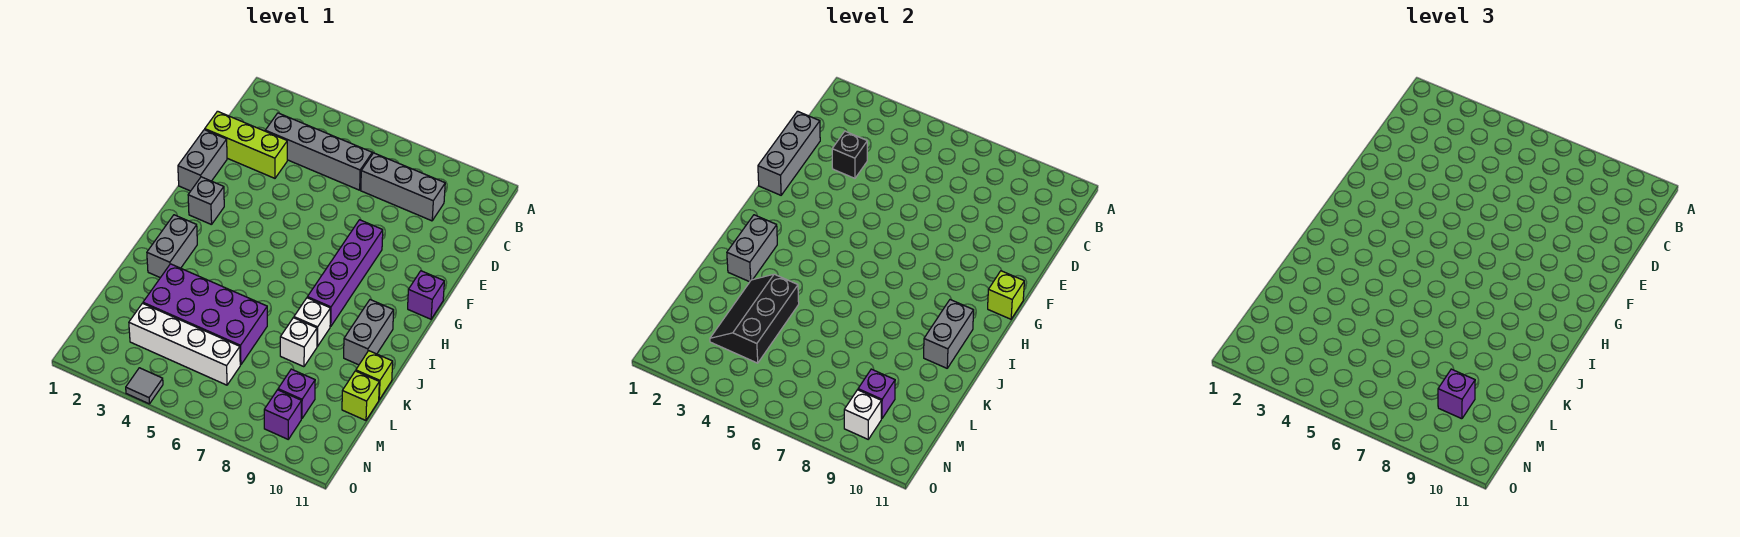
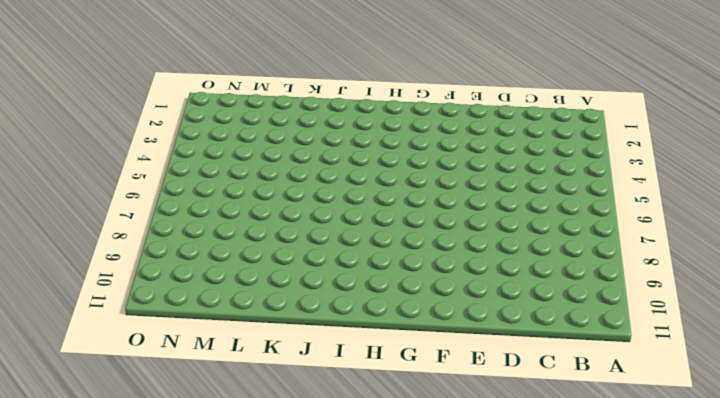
none -> grey brick C3:C6 level 1
none -> grey brick C7:C9 level 1
none -> lime brick D1:D3 level 1

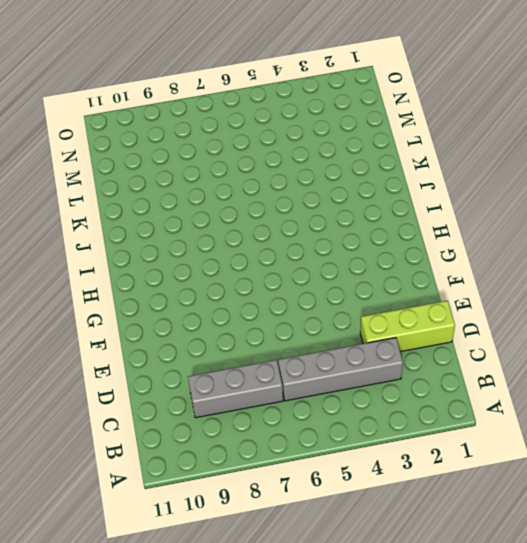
none -> grey brick E1:F1 level 1
none -> purple brick F8:I8 level 1
none -> grey brick G2 level 1

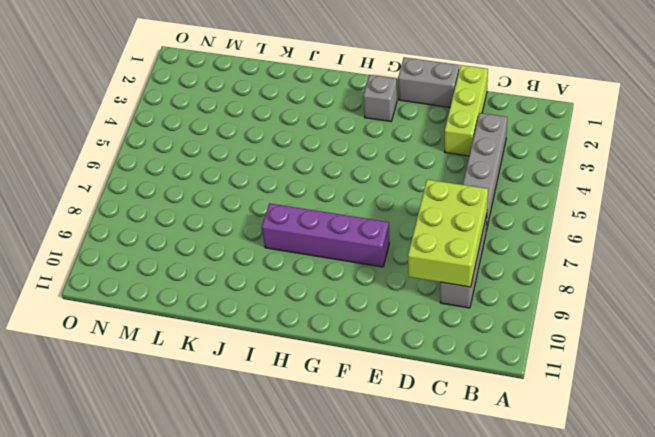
lime brick C7:D9 level 2 -> none
none -> purple brick G11 level 1
none -> grey brick I2:J2 level 1
none -> grey brick I10:J10 level 1

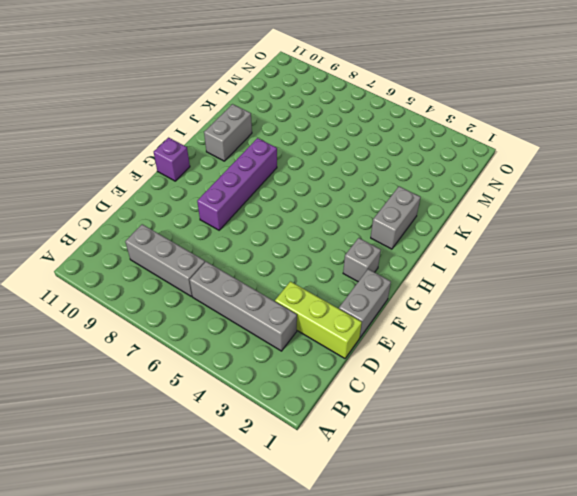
none -> white brick J8 level 1
none -> purple brick K3:L6 level 1
none -> white brick K8 level 1

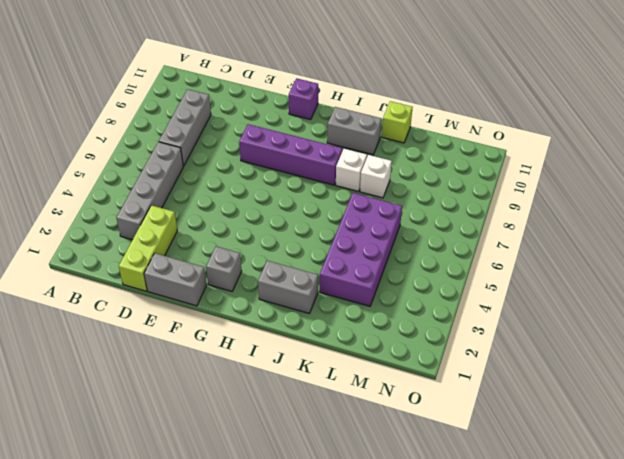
none -> lime brick L11 level 1
none -> white brick M3:M6 level 1
none -> purple brick M9 level 1

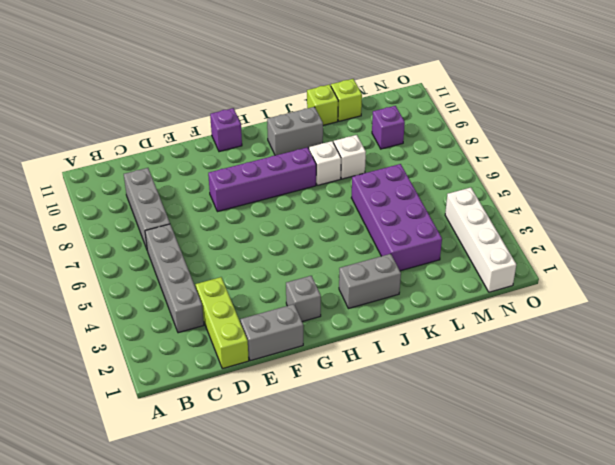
white brick N1:N4 level 1 -> white brick M3:M6 level 1
none -> purple brick N9 level 1
none -> grey tile O4 level 1
none -> grey brick D1:F1 level 2

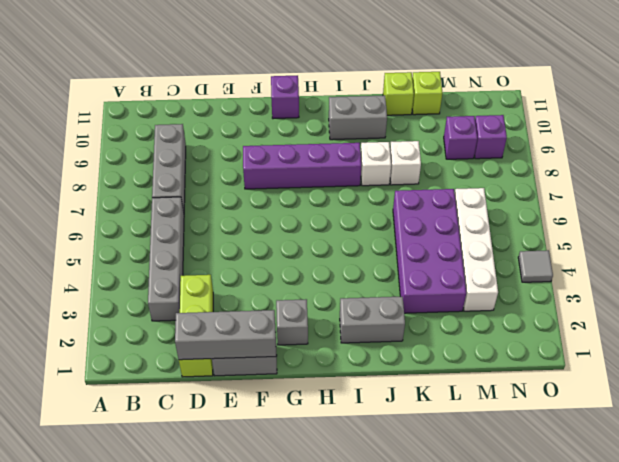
none -> black brick D3 level 2
none -> lime brick G11 level 2
none -> grey brick I2:J2 level 2

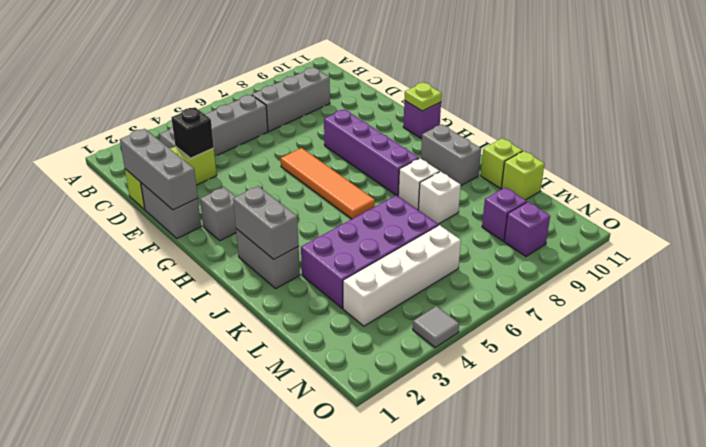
orange tile F6:I6 level 1 -> none
lime plate G11 level 2 -> lime brick G11 level 2
none -> grey brick I10:J10 level 2
none -> black slope K3:M4 level 2 top 4
none -> purple brick M9 level 2

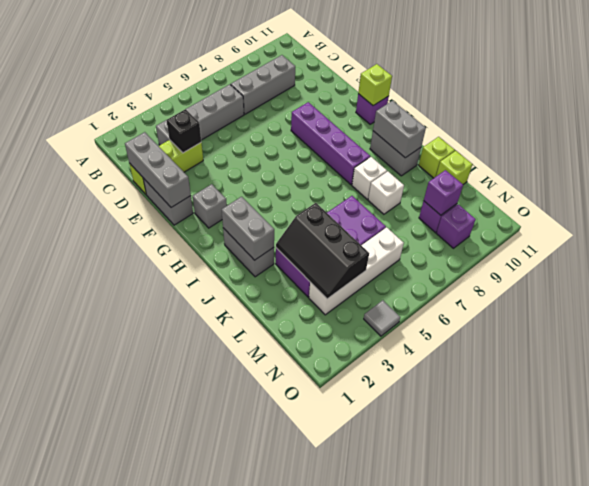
none -> white brick N9 level 2
none -> purple brick M9 level 3

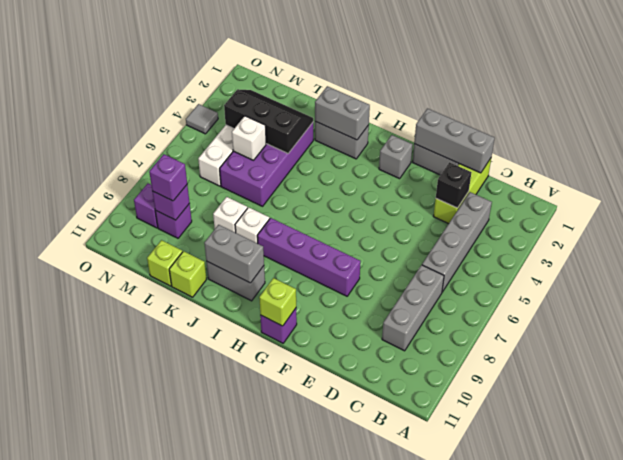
white brick L5 level 2 -> white brick N9 level 2

